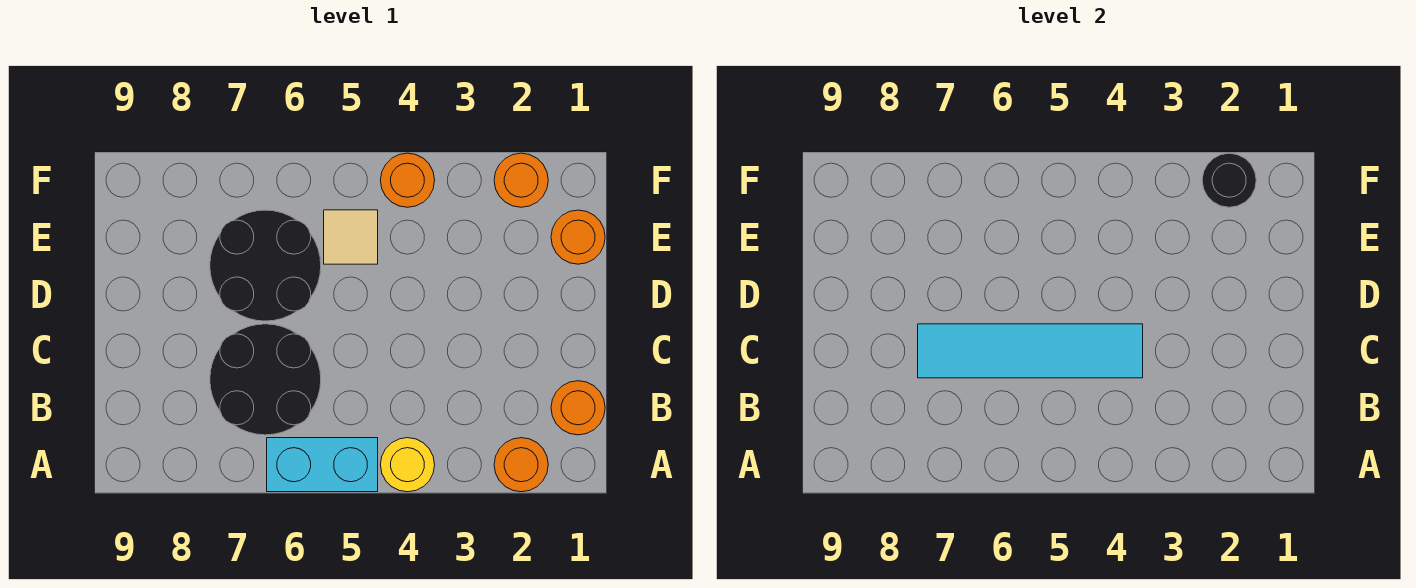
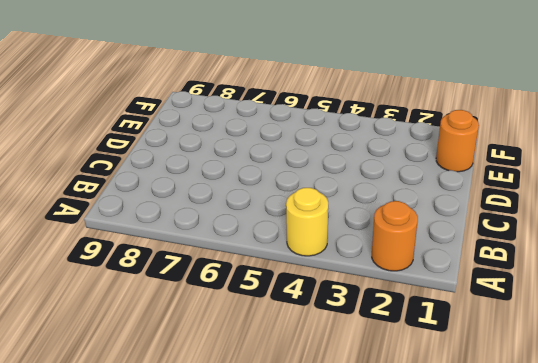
none -> cyan brick A5:A6 level 1
none -> orange round brick B1 level 1
none -> black round brick B6:C7 level 1

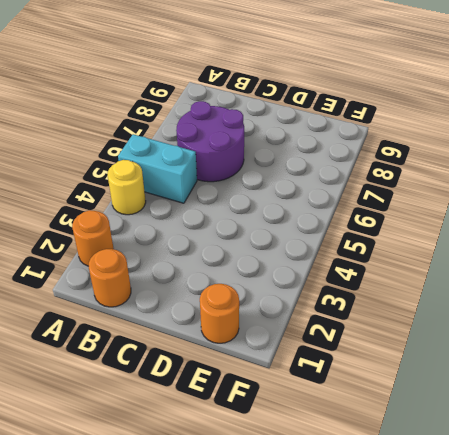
cyan brick A5:B5 level 1 -> cyan brick A5:A6 level 1
purple round brick B6:C7 level 1 -> black round brick B6:C7 level 1
none -> black round brick D6:E7 level 1
none -> tan tile E5 level 1
none -> orange round brick F2 level 1

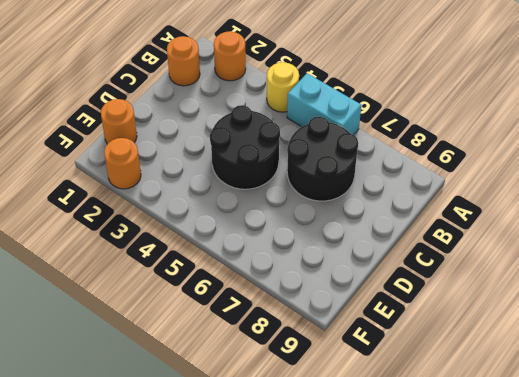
black round brick C4:D5 level 1 -> black round brick D6:E7 level 1
none -> tan tile E5 level 1
none -> orange round brick F4 level 1
none -> cyan tile C4:C7 level 2

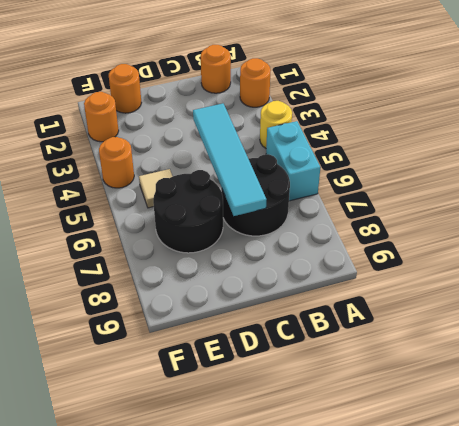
none -> black round brick F2 level 2

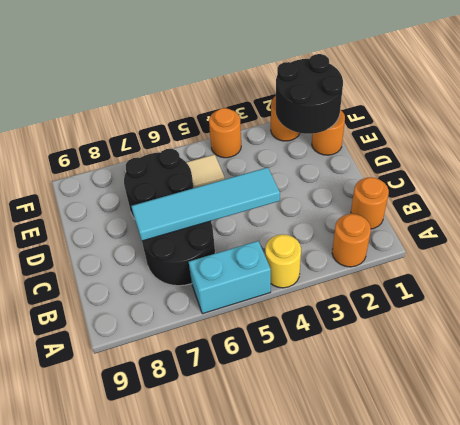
black round brick E1:F2 level 2 -> black round brick F2 level 2

